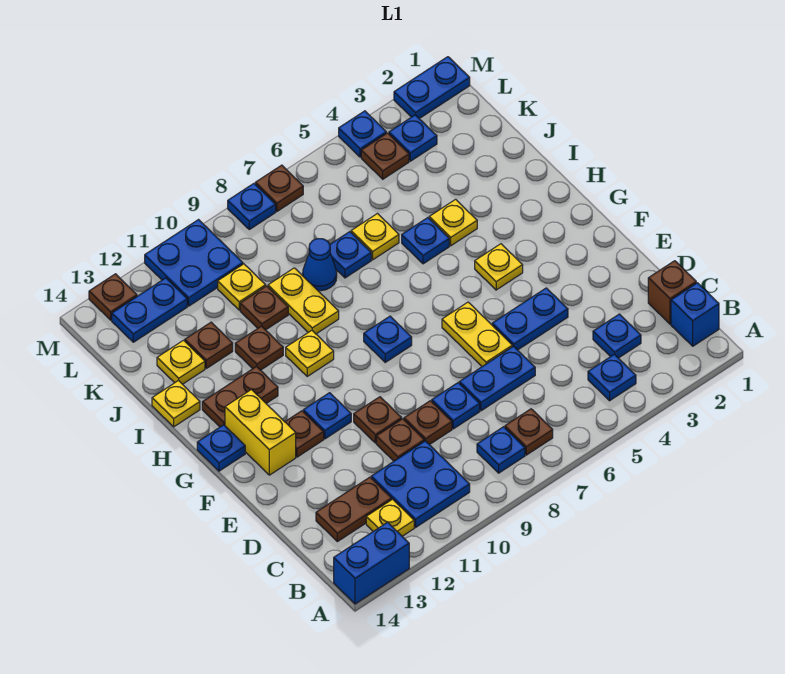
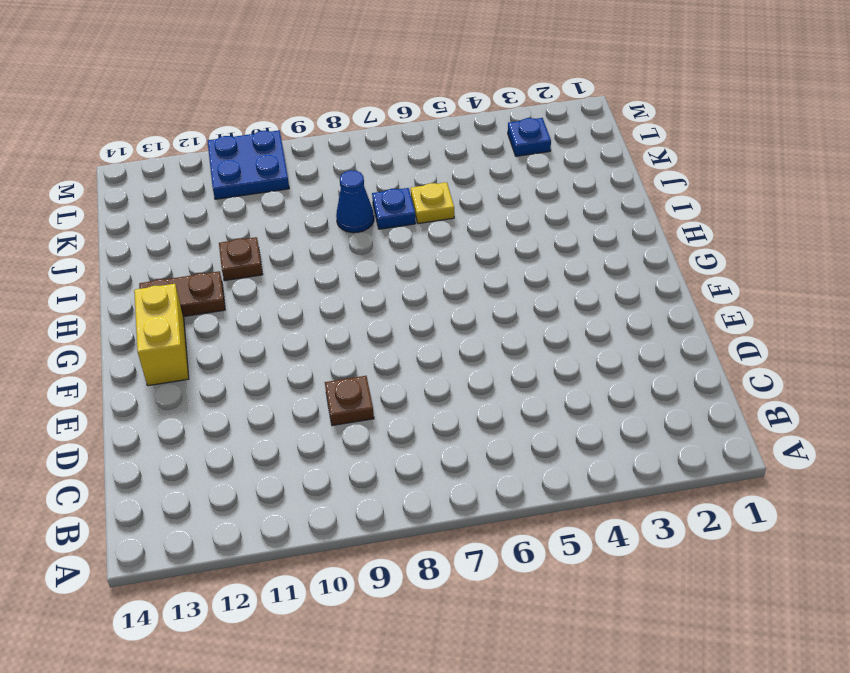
none -> blue brick A13:A14 level 1
none -> blue brick B1 level 1
none -> blue plate B4 level 1
none -> brown plate B7 level 1

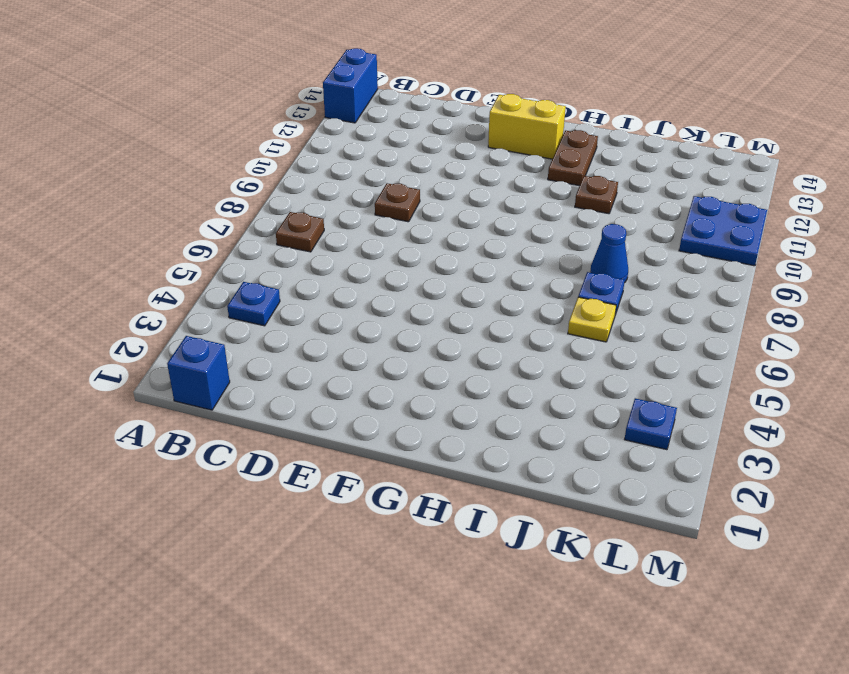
none -> blue plate B8 level 1
none -> blue plate B10:C11 level 1
none -> yellow plate B12 level 1
none -> brown brick C1 level 1

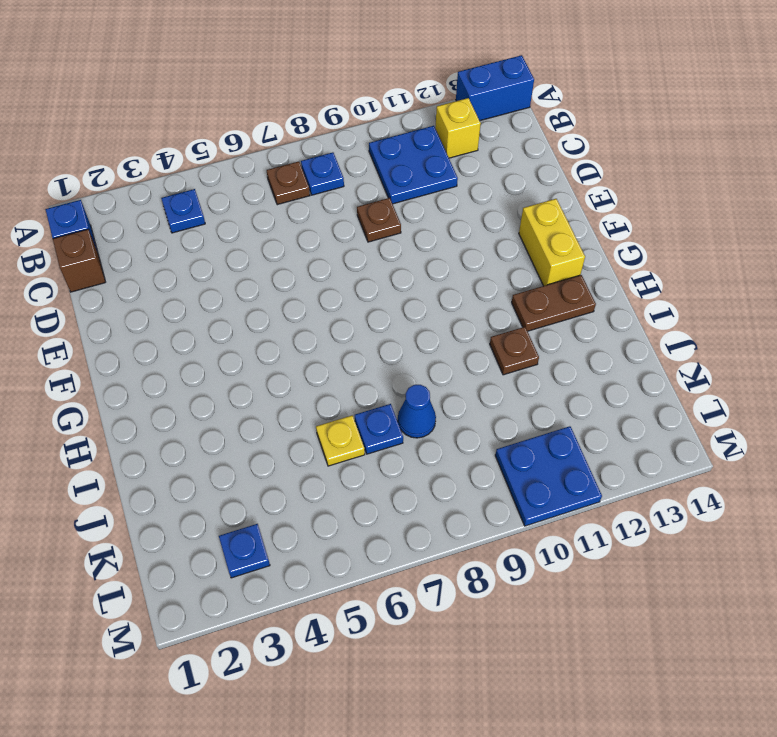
yellow brick B12 level 1 -> yellow plate B12 level 1
none -> blue plate C3 level 1
none -> brown plate C12:C13 level 1
none -> blue plate D6:D7 level 1
none -> blue plate D8 level 1

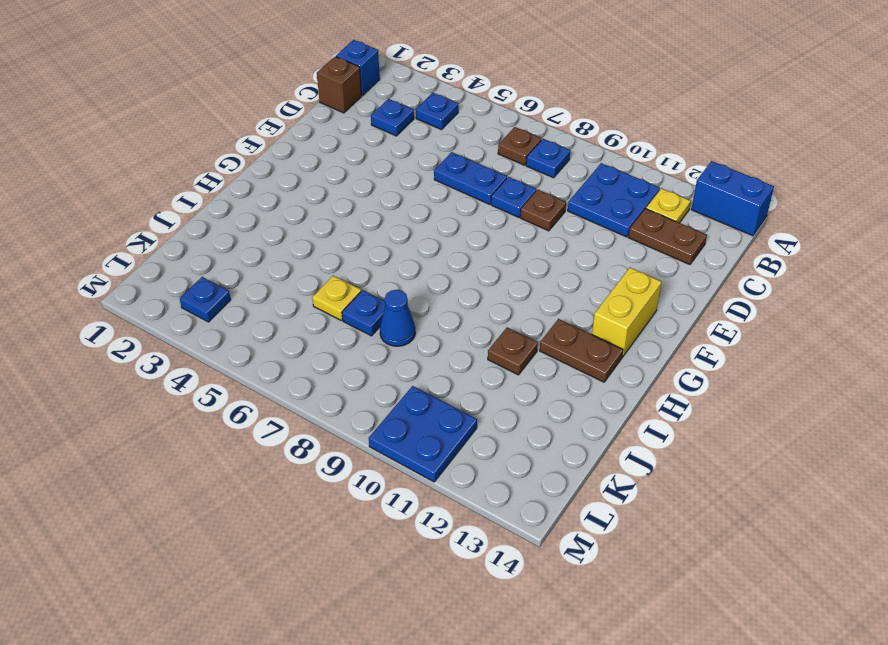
none -> brown plate D10 level 1
none -> blue plate E4:E5 level 1
none -> yellow plate E6:F6 level 1
none -> brown plate E10 level 1

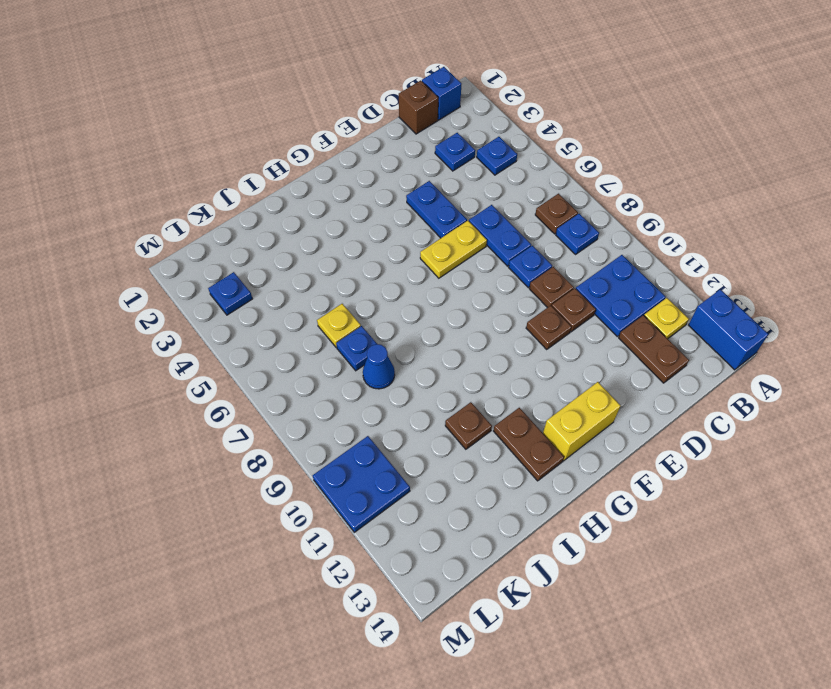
none -> blue plate F11 level 1
none -> brown plate F12 level 1
none -> yellow plate G4 level 1
none -> blue plate G8 level 1

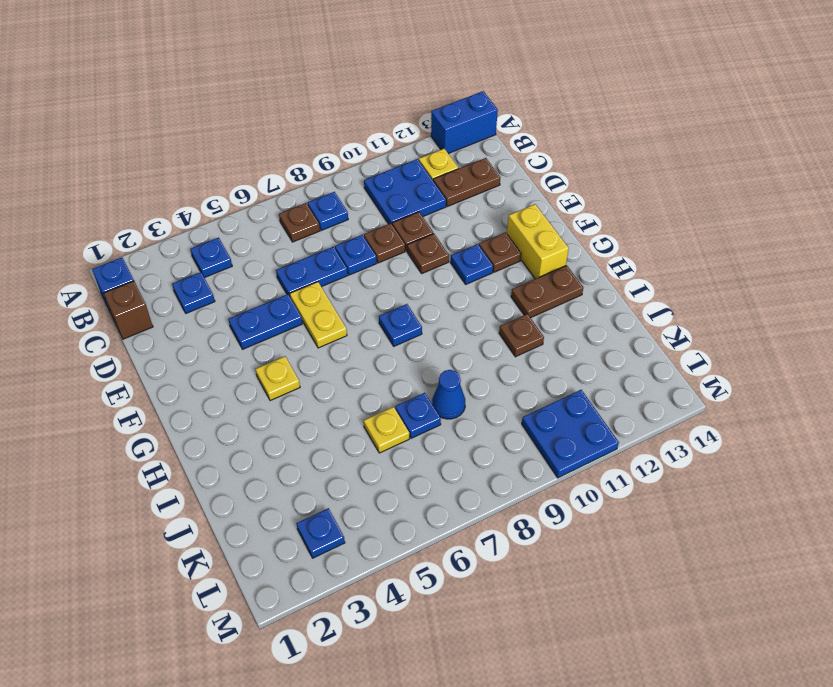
none -> blue plate G14 level 1
none -> yellow plate H10 level 1
none -> yellow plate I4 level 1
none -> blue plate I5 level 1

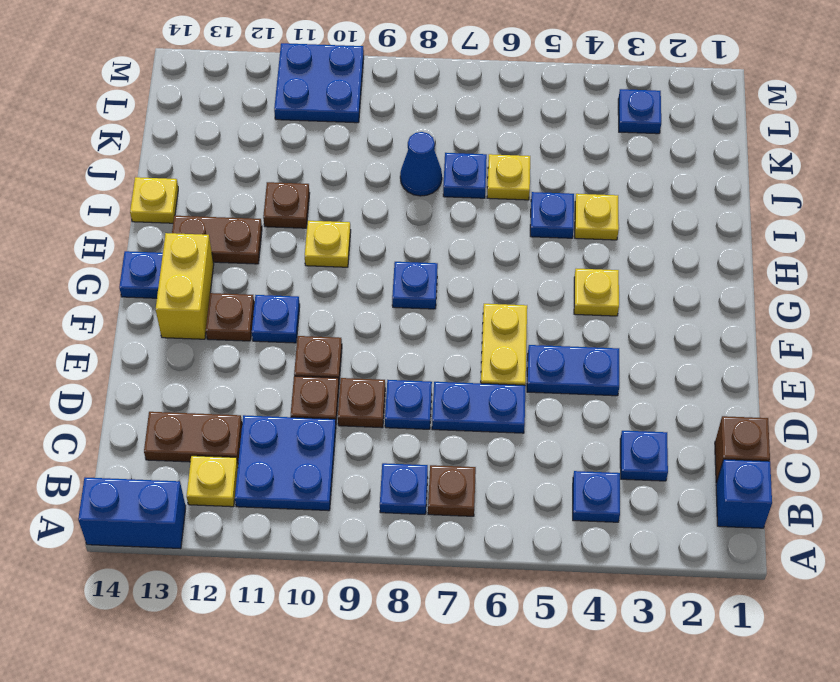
none -> yellow plate I9:J9 level 1
none -> brown plate J10 level 1
none -> brown plate J12 level 1
none -> yellow plate J13 level 1

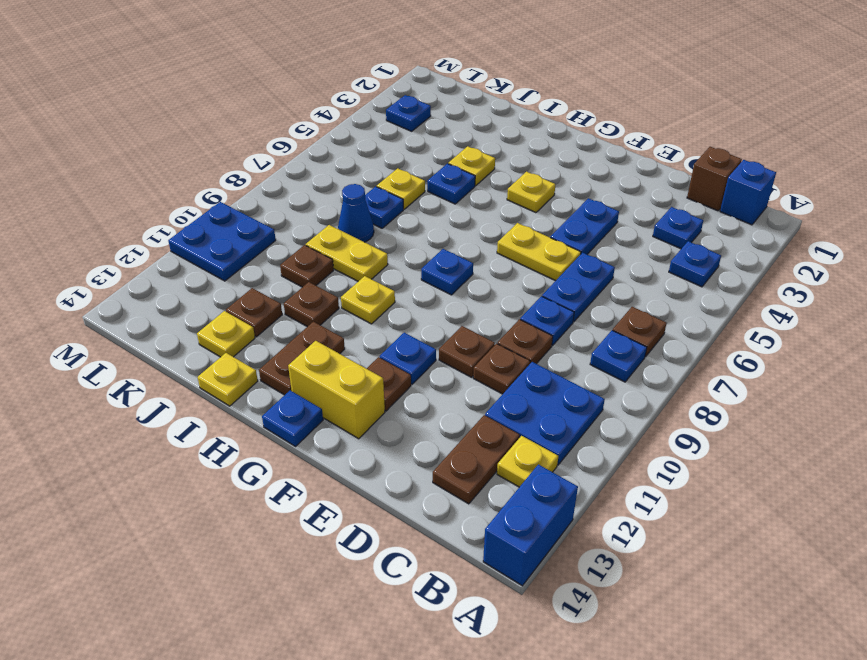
none -> yellow plate K10 level 1
none -> brown plate L4 level 1
none -> blue plate L12:L13 level 1
none -> blue plate M1:M2 level 1

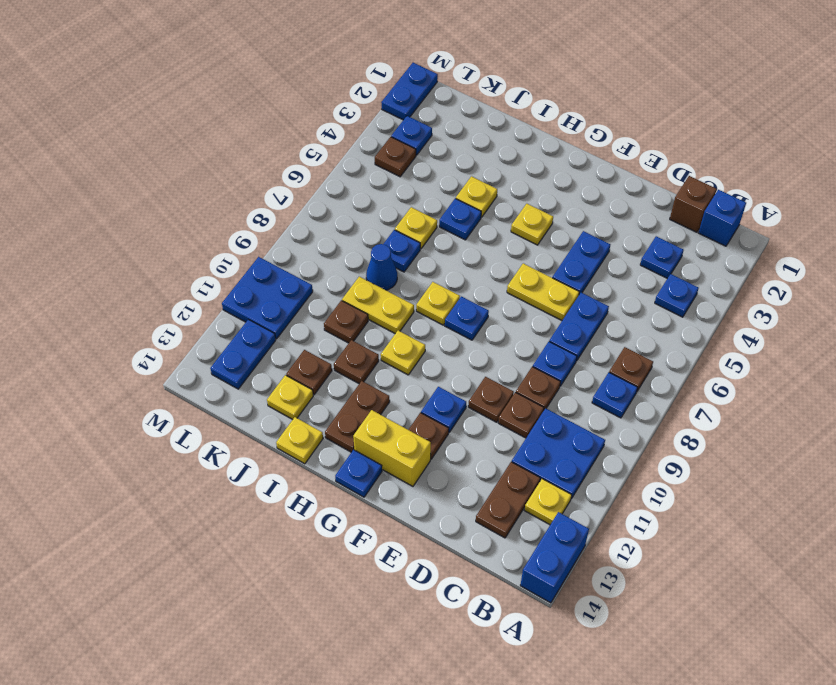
yellow plate H8 level 1 -> yellow plate K10 level 1
none -> blue plate M4 level 1
none -> brown plate M7 level 1
none -> blue plate M8 level 1
none -> brown plate M13 level 1

